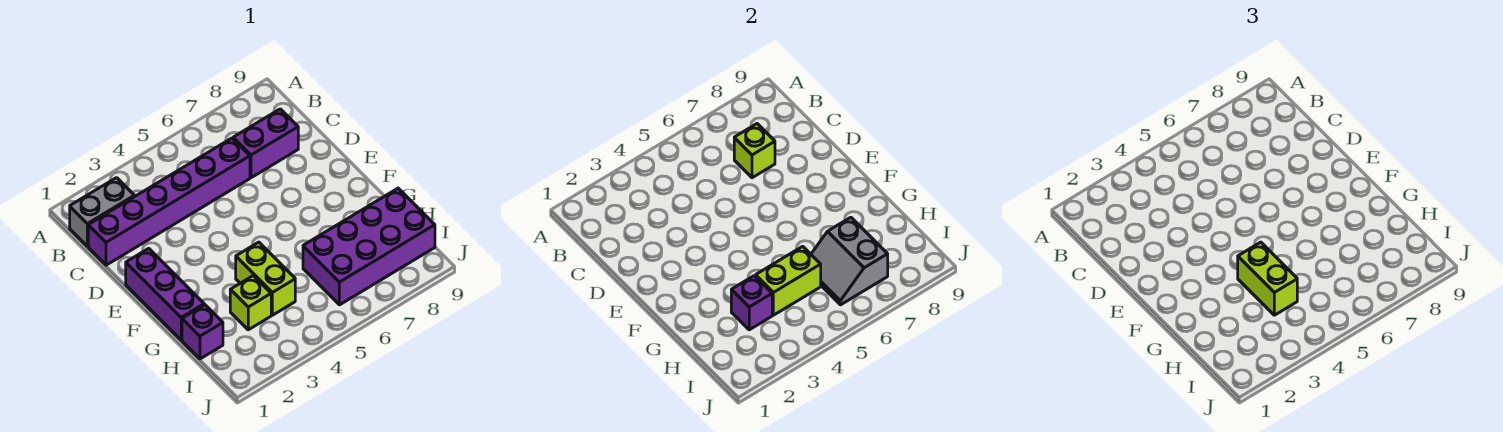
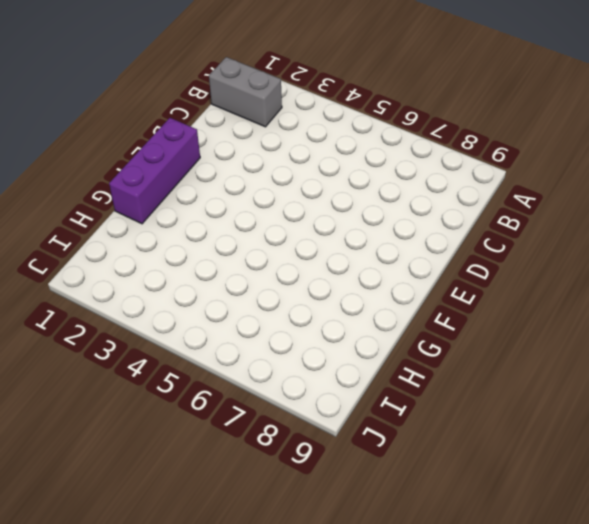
none -> purple brick C1:C6 level 1
none -> purple brick C7:C8 level 1
none -> lime brick G4:H4 level 1

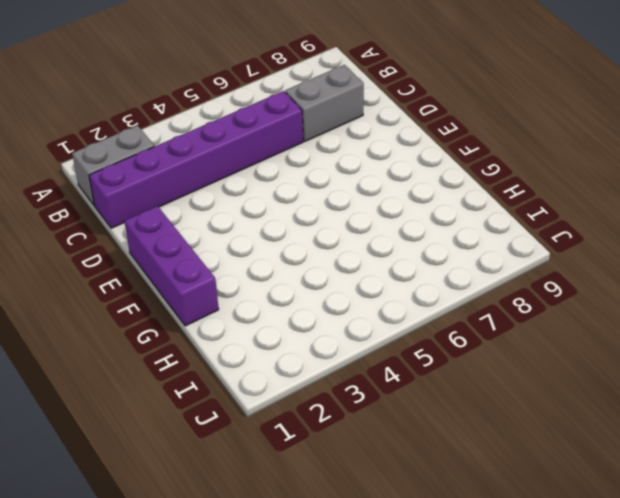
grey brick C7:C8 level 1 -> purple brick C7:C8 level 1
none -> lime brick G4:H4 level 1
none -> purple brick H1 level 1
none -> lime brick H3 level 1

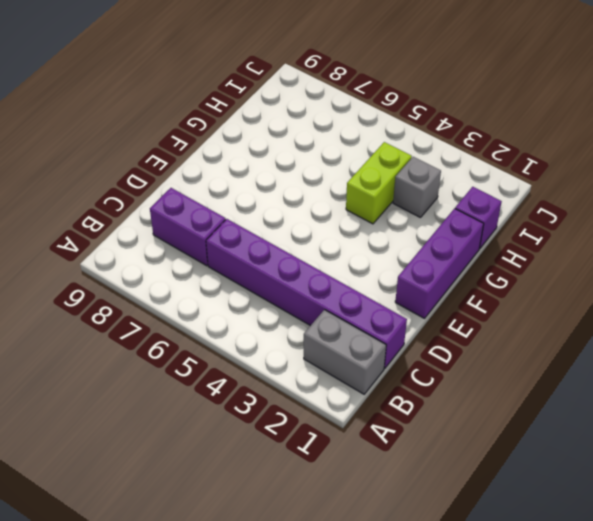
grey brick H3 level 1 -> lime brick H3 level 1
none -> purple brick H6:I9 level 1
none -> lime brick C7 level 2
none -> purple brick H3 level 2

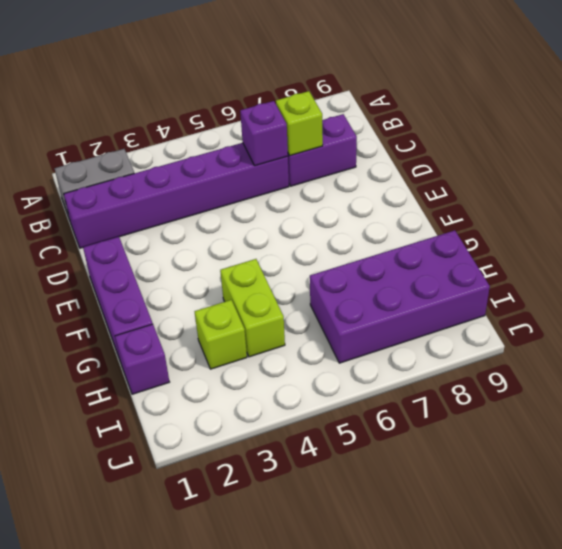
purple brick C6 level 2 -> purple brick H3 level 2
none -> lime brick H4:H5 level 2
none -> grey slope H6:I7 level 2 top 7
none -> lime brick G4:H4 level 3

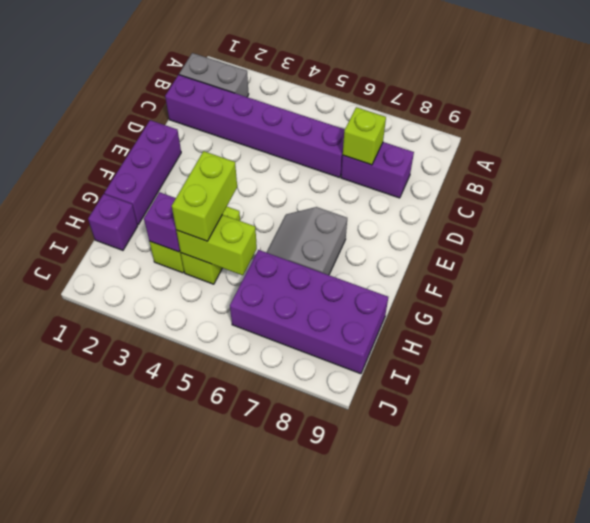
grey slope F6:G7 level 1 top 7 -> grey slope H6:I7 level 2 top 7

